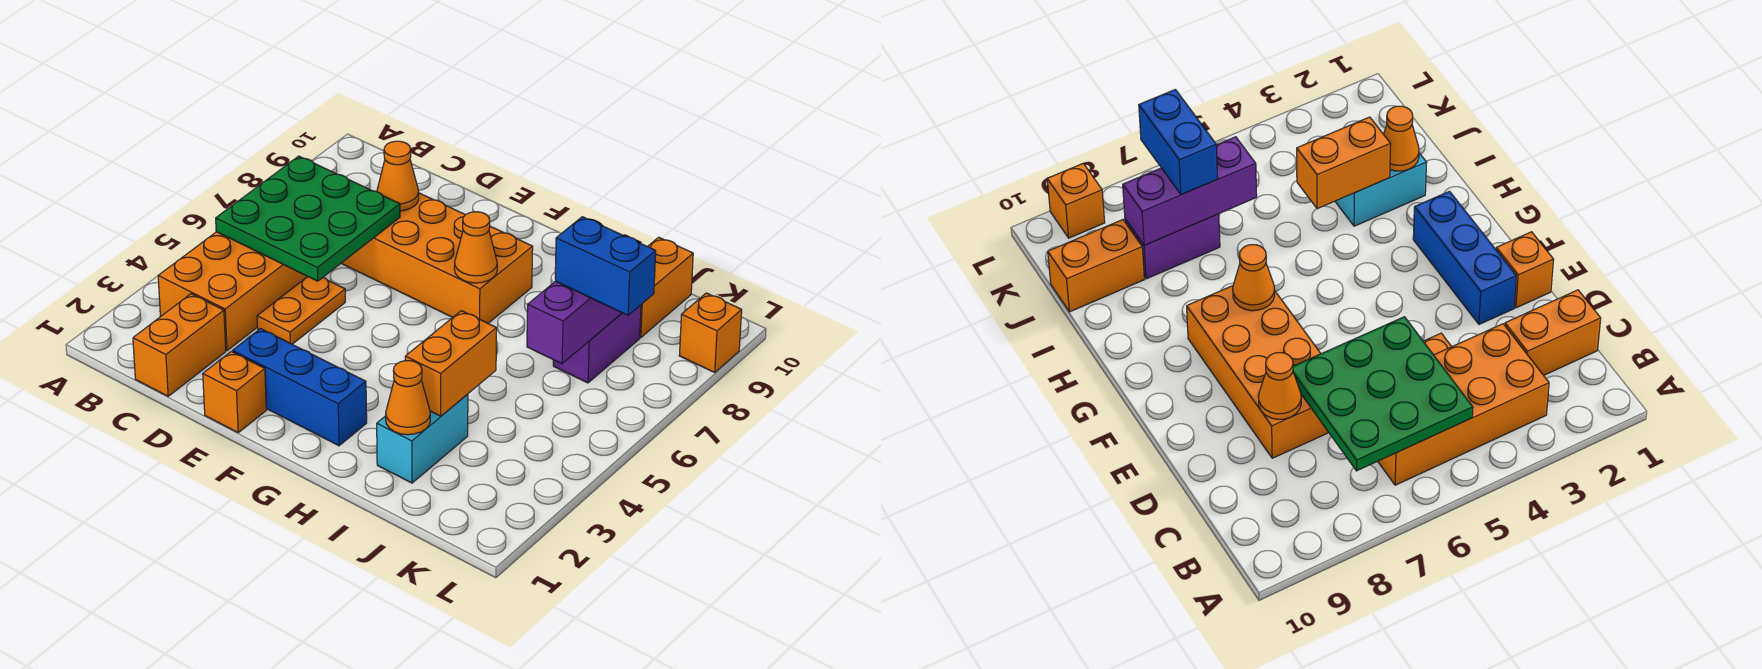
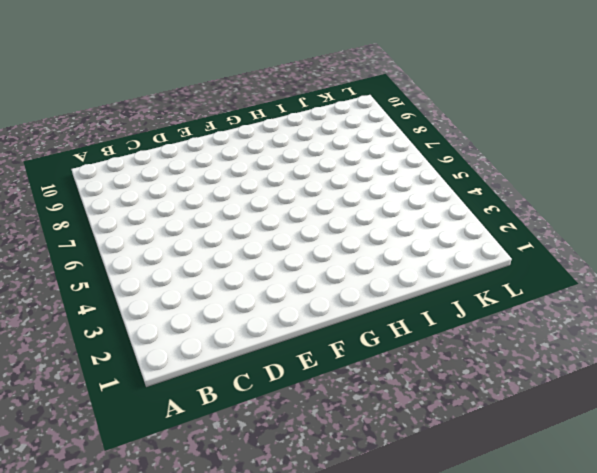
none -> orange brick B3:C6 level 1
none -> orange brick C1:C2 level 1
none -> orange plate D4:D5 level 1

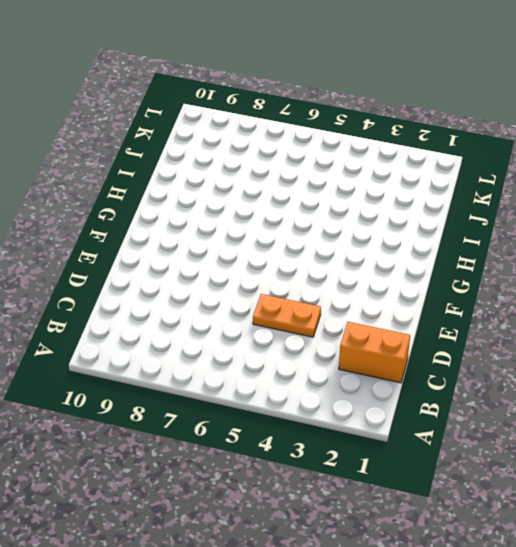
none -> orange brick B3:C6 level 1
none -> orange brick D7:G8 level 1
none -> orange brick E1 level 1

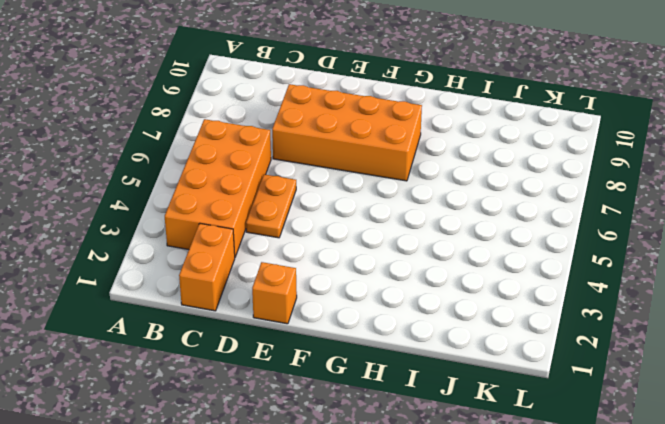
none -> blue brick E2:G2 level 1
none -> cyan brick I2:I3 level 1
none -> purple brick J7:J8 level 1

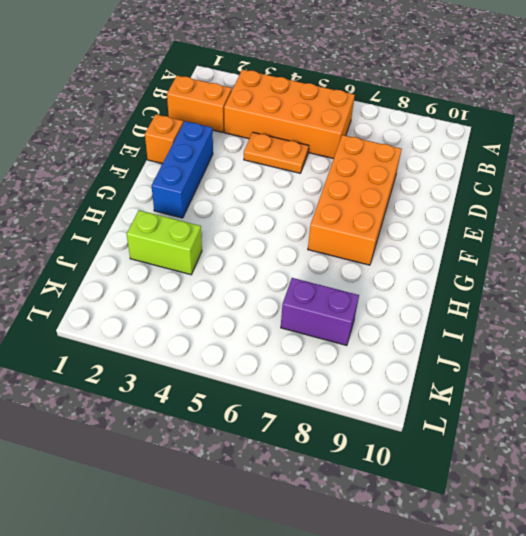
lime brick I2:I3 level 1 -> cyan brick I2:I3 level 1
none -> orange brick J9:J10 level 1
none -> orange brick L9 level 1
none -> green plate B5:D7 level 2

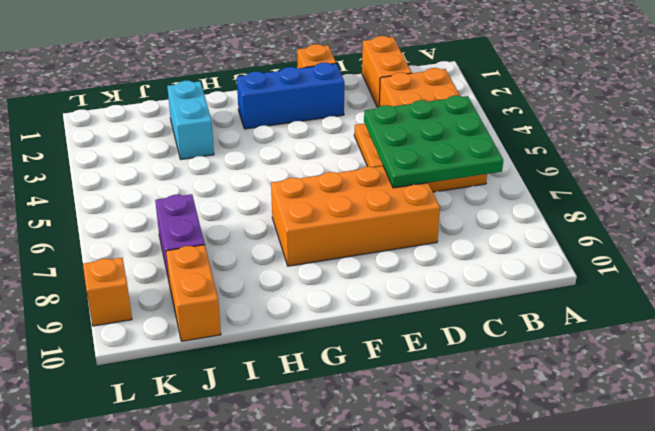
none -> orange cone D8 level 2
none -> orange cone G7 level 2
none -> orange cone I2 level 2

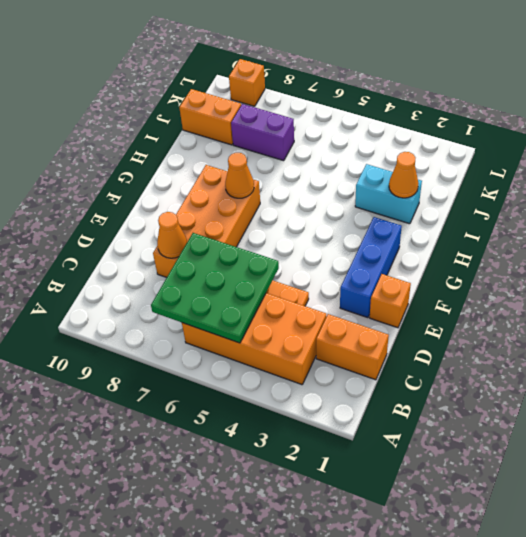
none -> orange brick I3:I4 level 2
none -> purple brick J6:J8 level 2
none -> blue brick J7:K7 level 3

